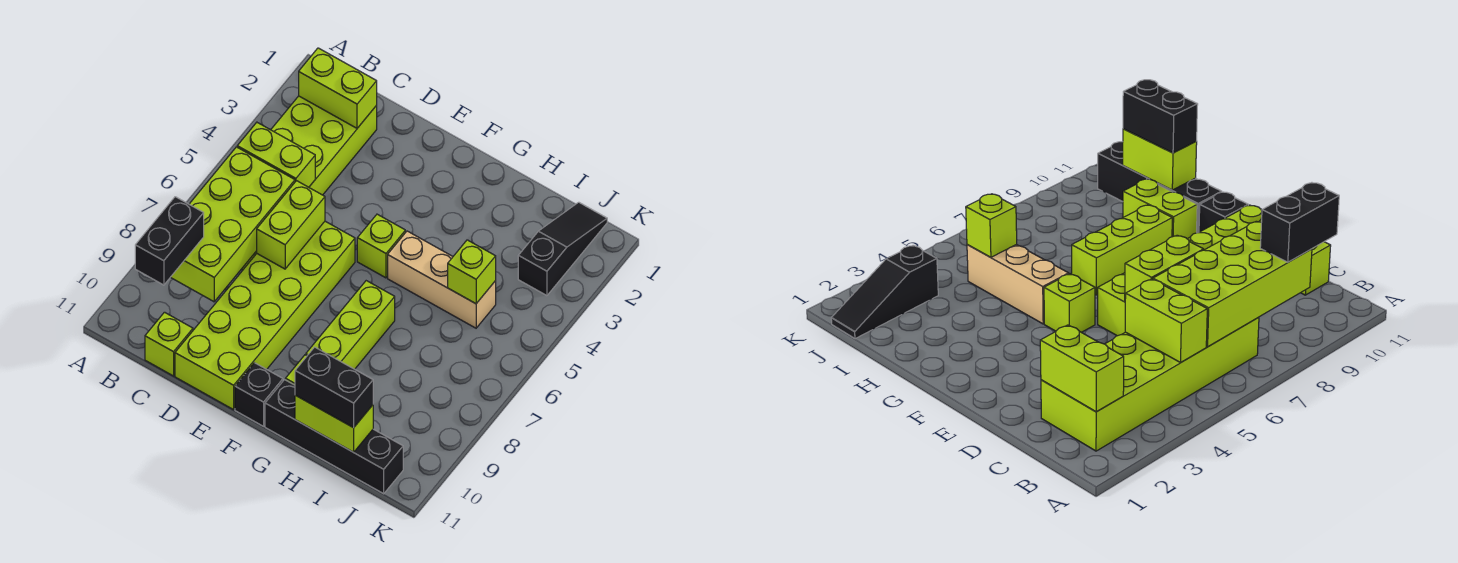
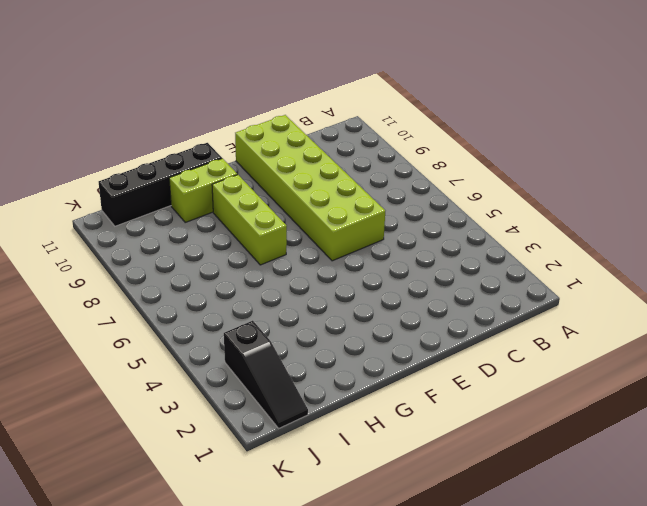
none -> lime brick B2:C7 level 1
none -> lime brick C11 level 1
none -> lime brick F5 level 1

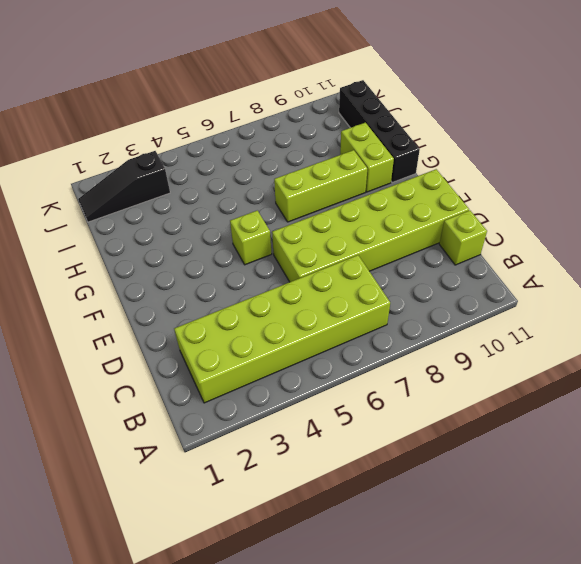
none -> black brick F11 level 1
none -> tan brick G5:I5 level 1
none -> lime brick B2:C2 level 2

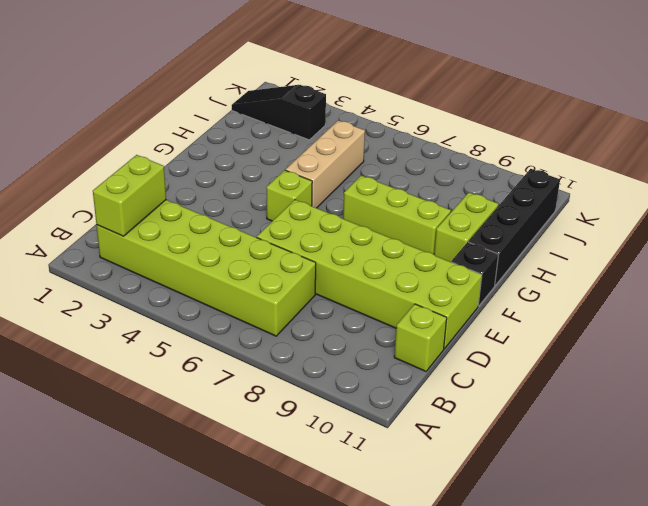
none -> lime brick B5:C5 level 2
none -> lime brick B6:C9 level 2
none -> lime brick D6:D7 level 2

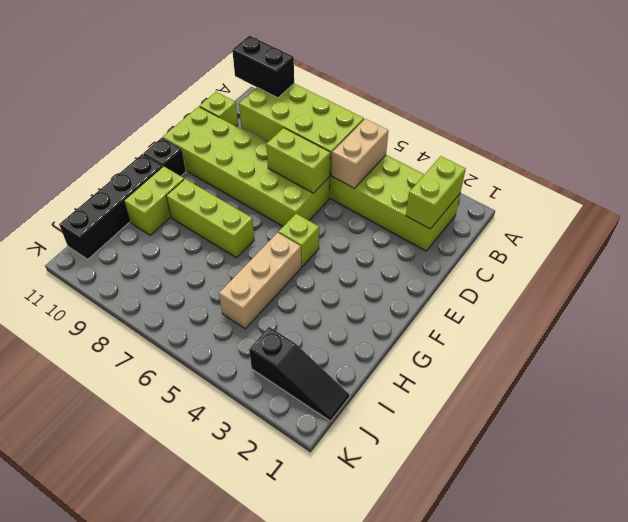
tan brick B5:C5 level 2 -> lime brick B5:C5 level 2
none -> lime brick H11:I11 level 2
none -> lime brick I5 level 2
none -> black brick H11:I11 level 3

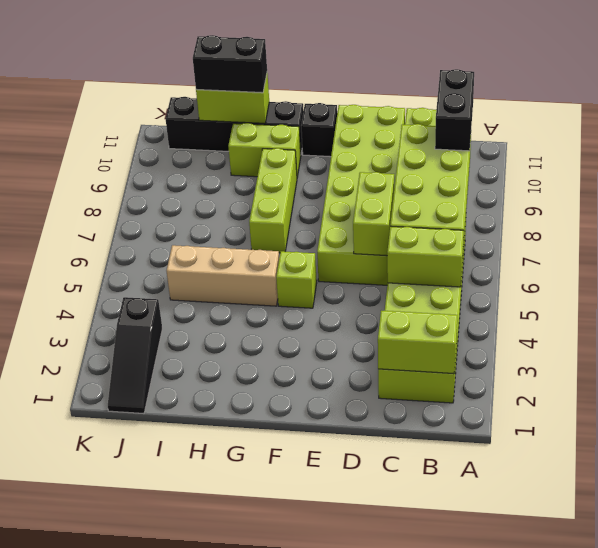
none -> lime brick I5 level 2

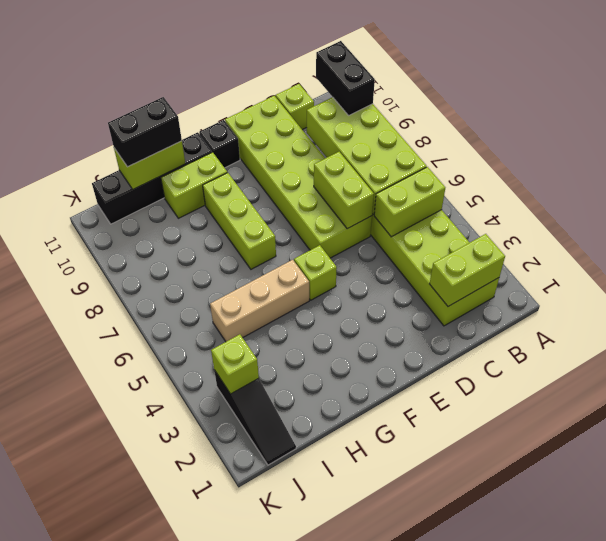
lime brick J3 level 2 -> lime brick I5 level 2

